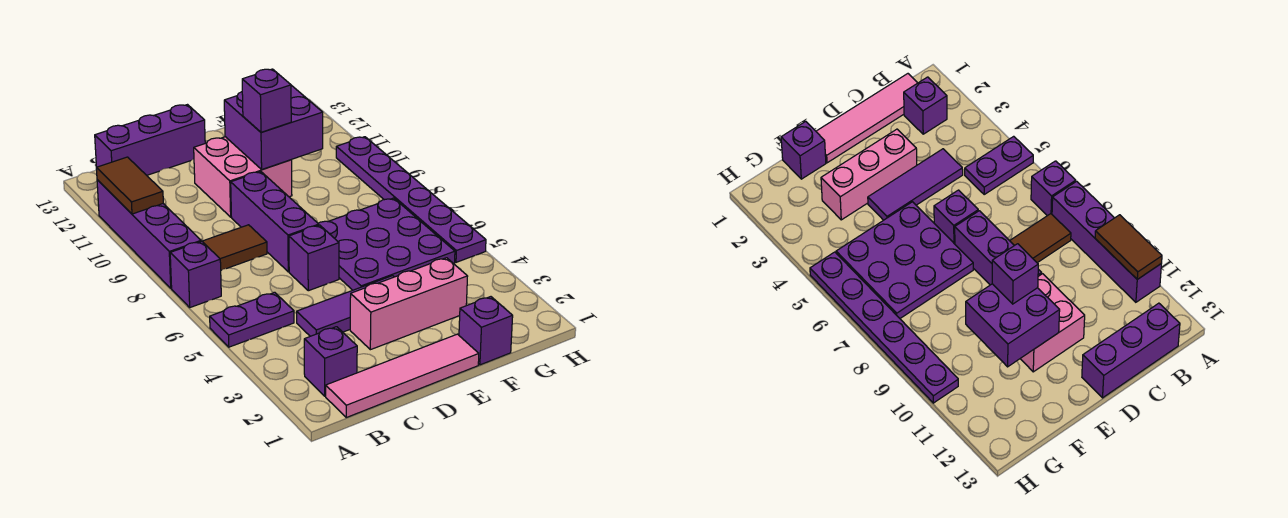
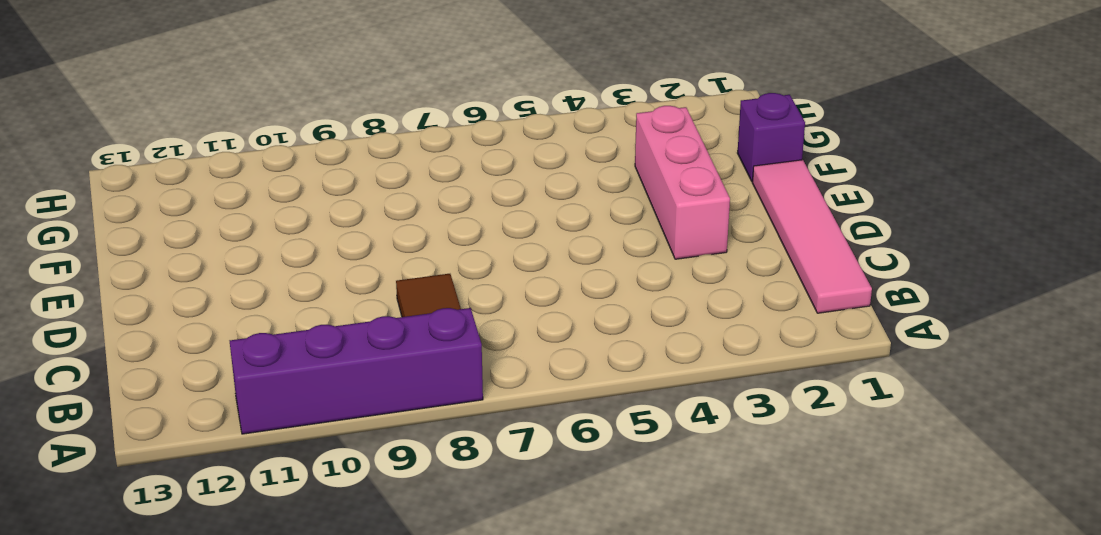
none -> purple plate A5:B5 level 1
none -> purple brick A7 level 1
none -> purple brick B2 level 1

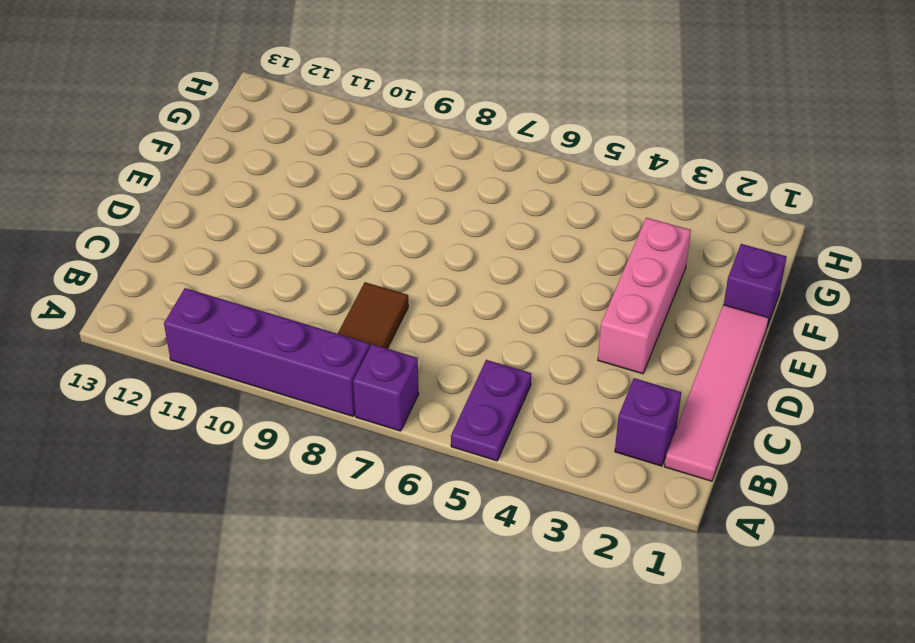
none -> purple brick B13:D13 level 1
none -> purple tile C4:E4 level 1
none -> purple brick D6 level 1

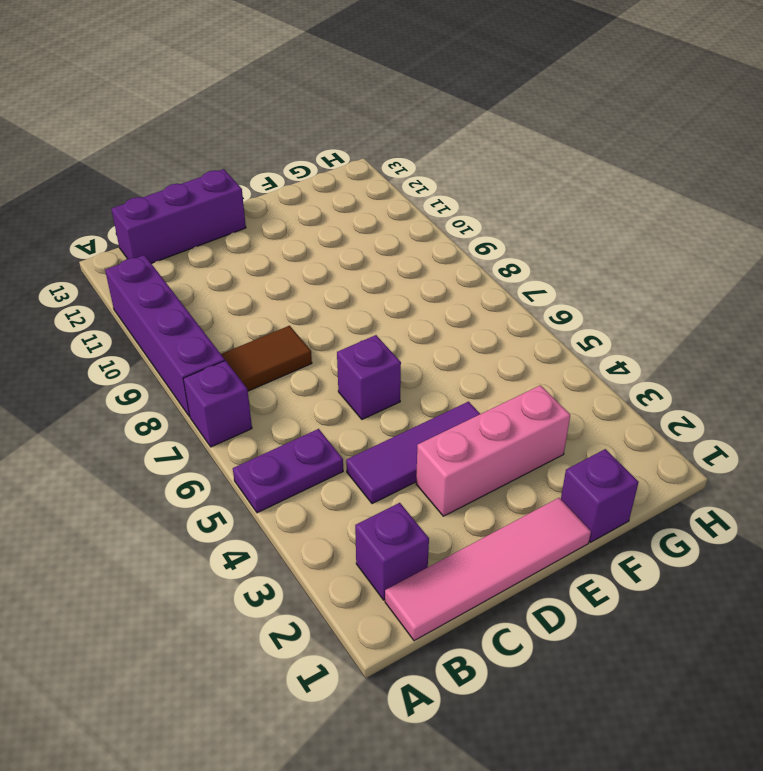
none -> purple brick D7:D9 level 1
none -> pink brick D10:E11 level 1
none -> purple plate E5:G7 level 1

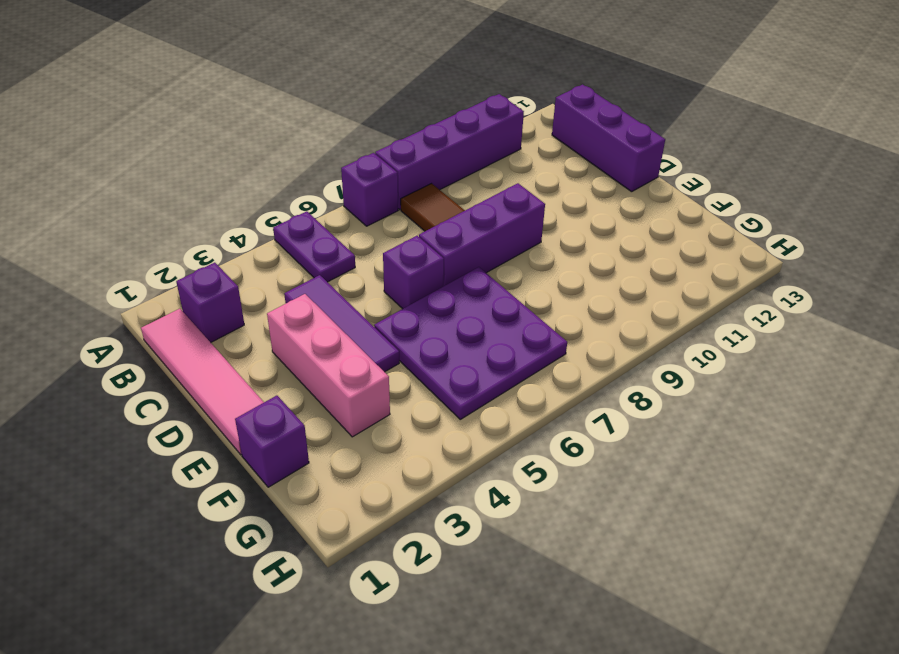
none -> pink brick D10:E11 level 1
none -> purple plate H5:H10 level 1
none -> brown tile A10:A11 level 2

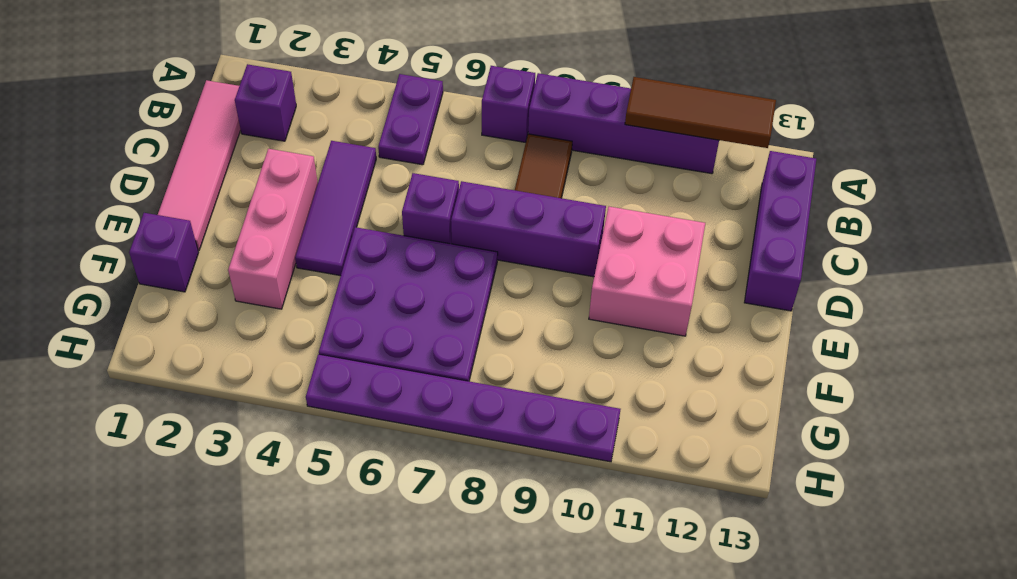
brown tile A10:A12 level 2 -> brown tile A10:A11 level 2
none -> purple brick E10:F11 level 2
none -> purple brick E10 level 3

